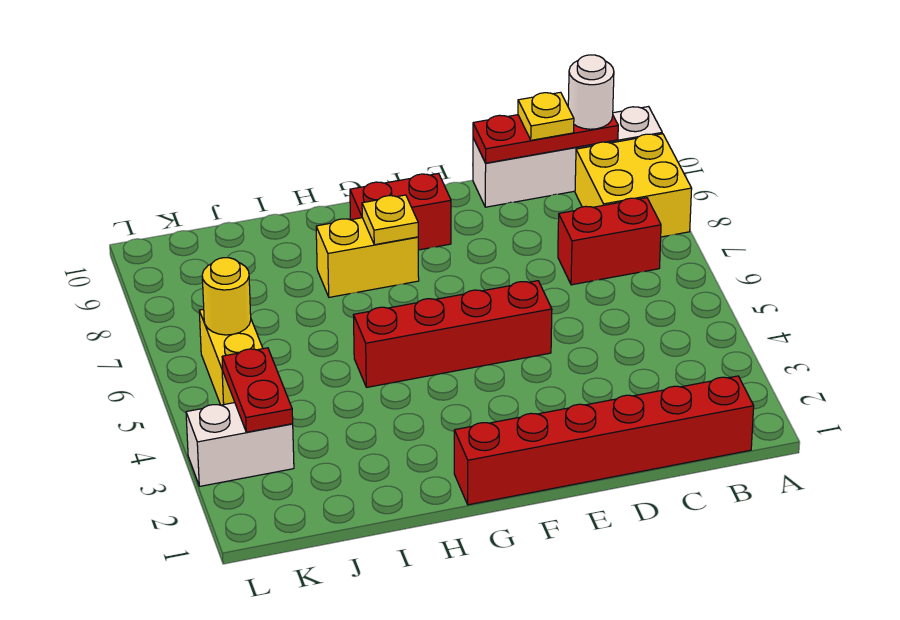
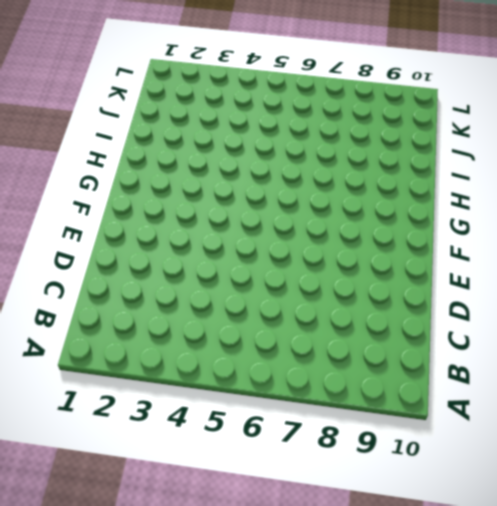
none -> yellow brick A8:B9 level 1
none -> white brick A10:D10 level 1
none -> red brick B1:G1 level 1

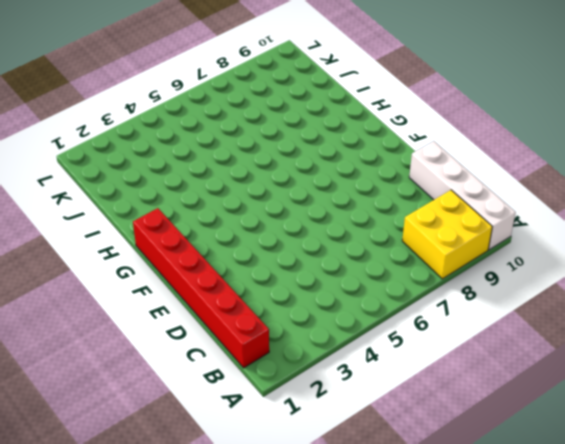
none -> red brick B7:C7 level 1
none -> red brick E5:H5 level 1
none -> red brick F9:G9 level 1

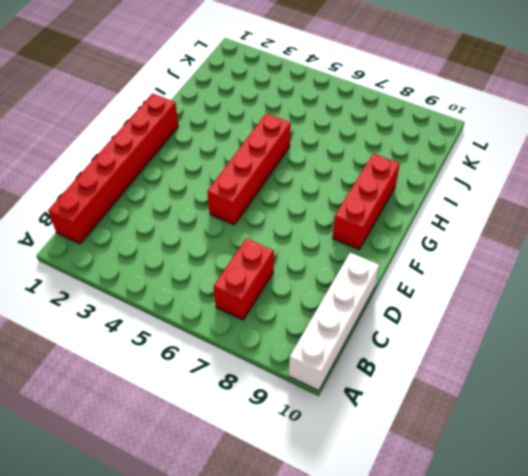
red brick F9:H9 level 1 -> red brick F9:G9 level 1
none -> yellow brick A8:B9 level 1
none -> yellow brick G8:H8 level 1
none -> white brick K3:L3 level 1

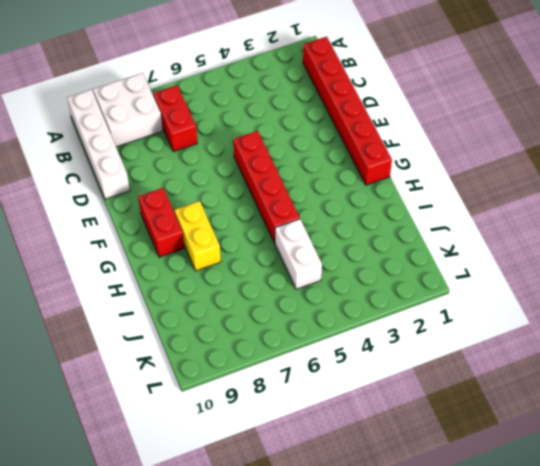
white brick A8:B9 level 1 -> yellow brick A8:B9 level 1
white brick I5:J5 level 1 -> white brick K3:L3 level 1
none -> yellow brick K5:K6 level 1
none -> red plate B10:D10 level 2
none -> yellow plate G8 level 2

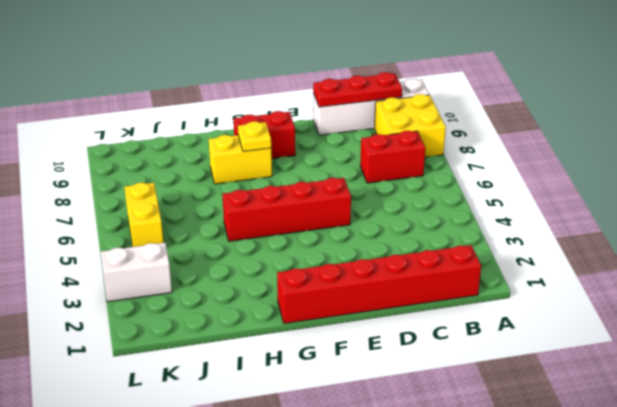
none -> red plate K3:K4 level 2
none -> yellow round brick K6 level 2
none -> white round brick B10 level 3

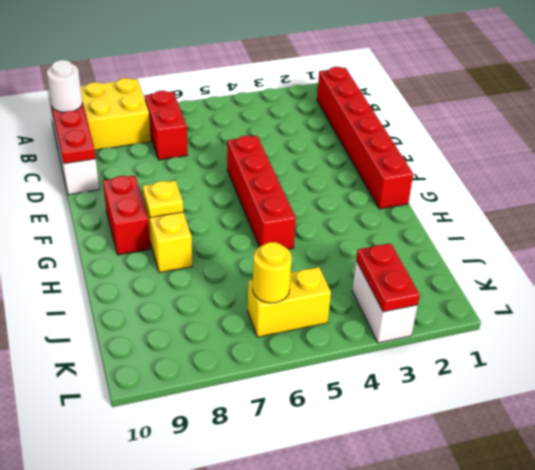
red plate K3:L3 level 2 -> red plate K3:K4 level 2
none -> yellow plate C10 level 3

